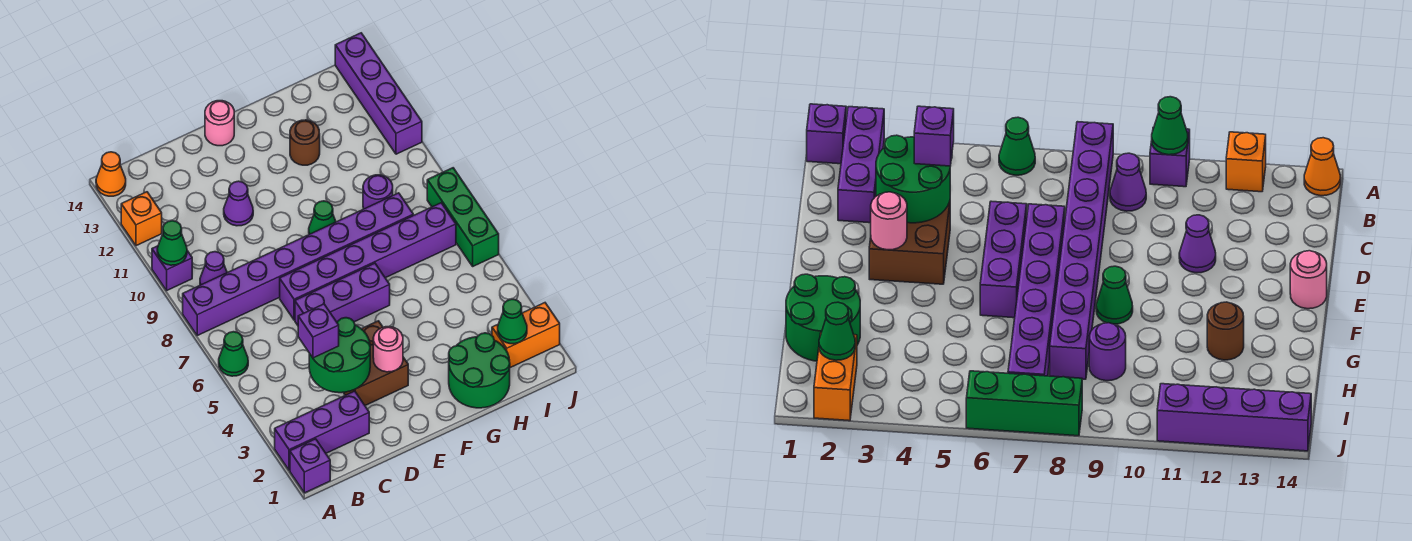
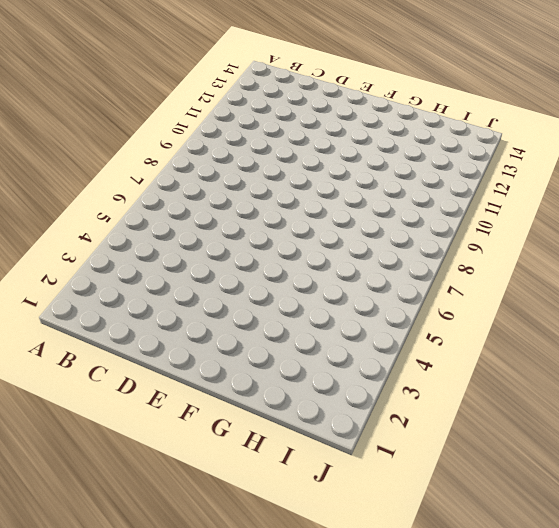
none -> purple brick A1 level 1
none -> purple brick A2:C2 level 1
none -> green cone A6 level 1

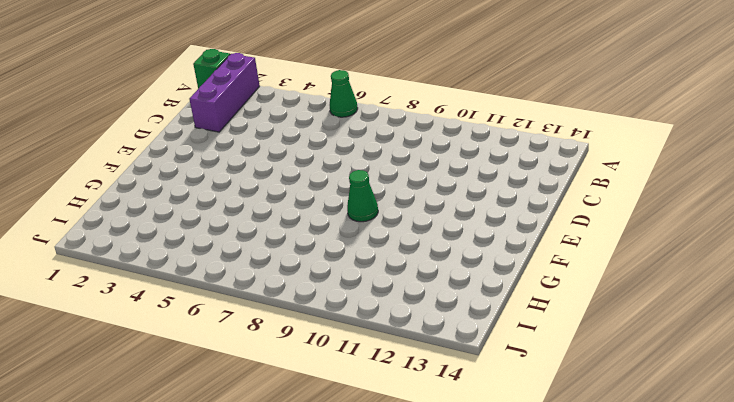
green brick A1 level 1 -> purple brick A1 level 1
none -> purple brick A8:H8 level 1
none -> purple brick A10 level 1
none -> orange brick A12 level 1

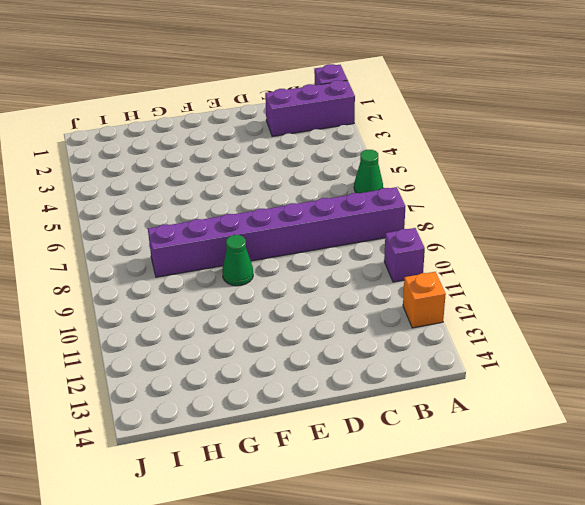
none -> orange cone A14 level 1
none -> purple cone B9 level 1
none -> brown brick D3:E4 level 1

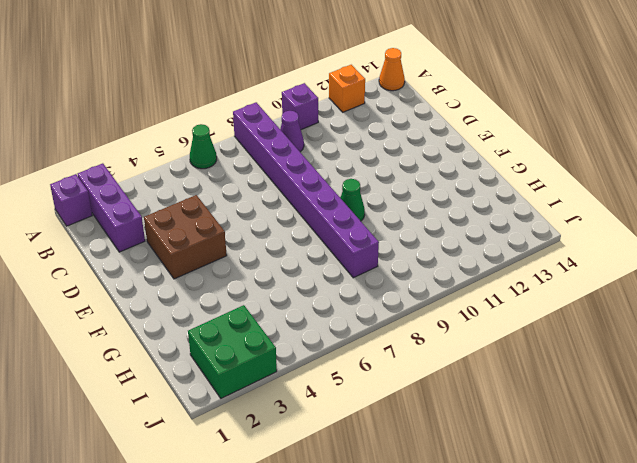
green brick I2:J3 level 1 -> orange brick I2:J2 level 1
none -> purple brick D6:F6 level 1
none -> purple brick D7:I7 level 1
none -> purple cone D11 level 1

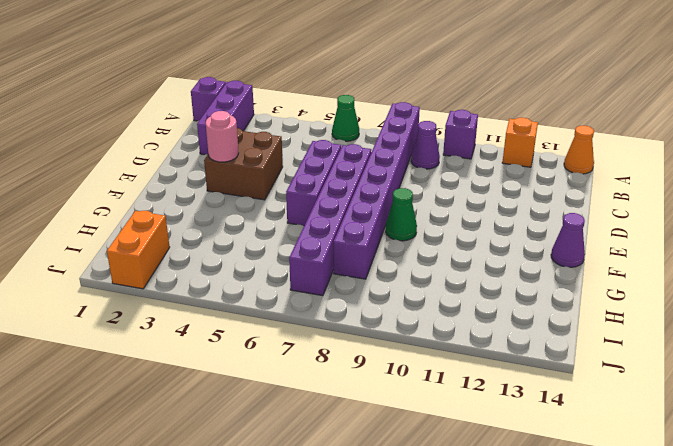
purple cone F14 level 1 -> purple cone D11 level 1
none -> pink round brick E14 level 1
none -> green round brick G1:H2 level 1
none -> brown round brick G12 level 1

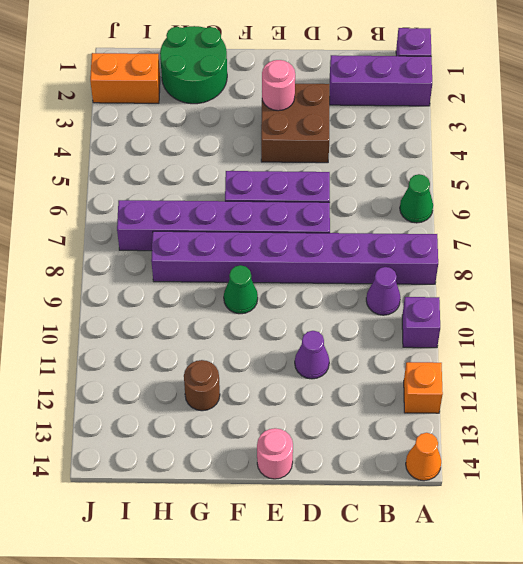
none -> purple round brick H9 level 1
none -> green brick J6:J8 level 1
none -> purple brick J11:J14 level 1

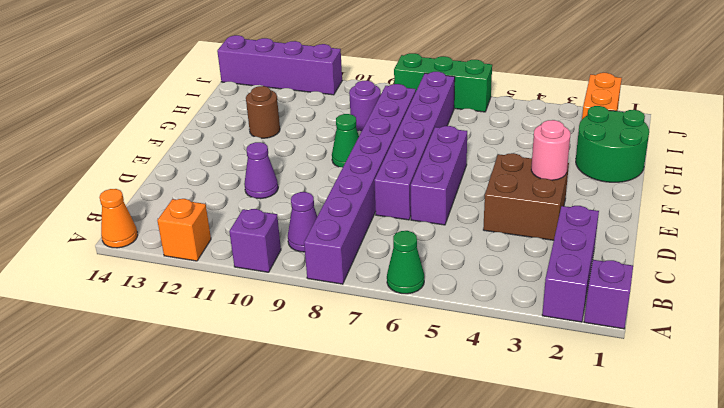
none -> pink round brick E14 level 1
none -> green cone A10 level 2
none -> green round brick C3:D4 level 2

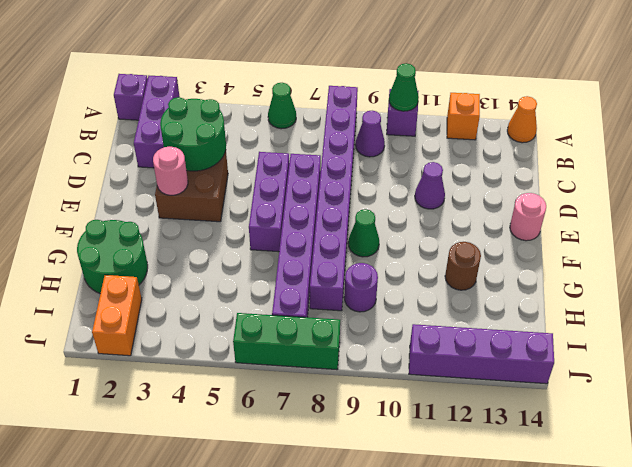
none -> green cone I2 level 2
none -> purple brick C4 level 3

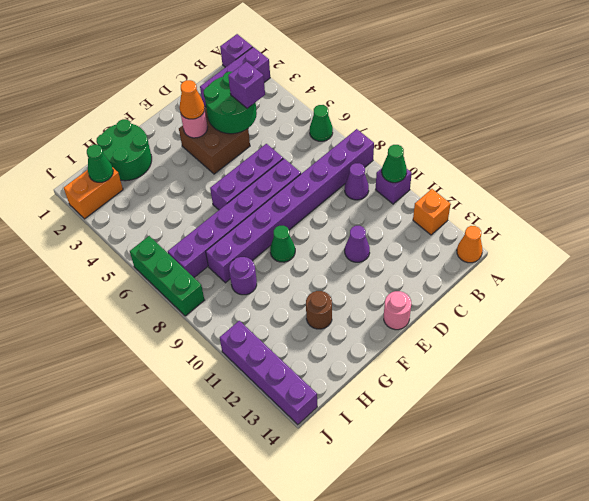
orange cone E3 level 3 -> none

